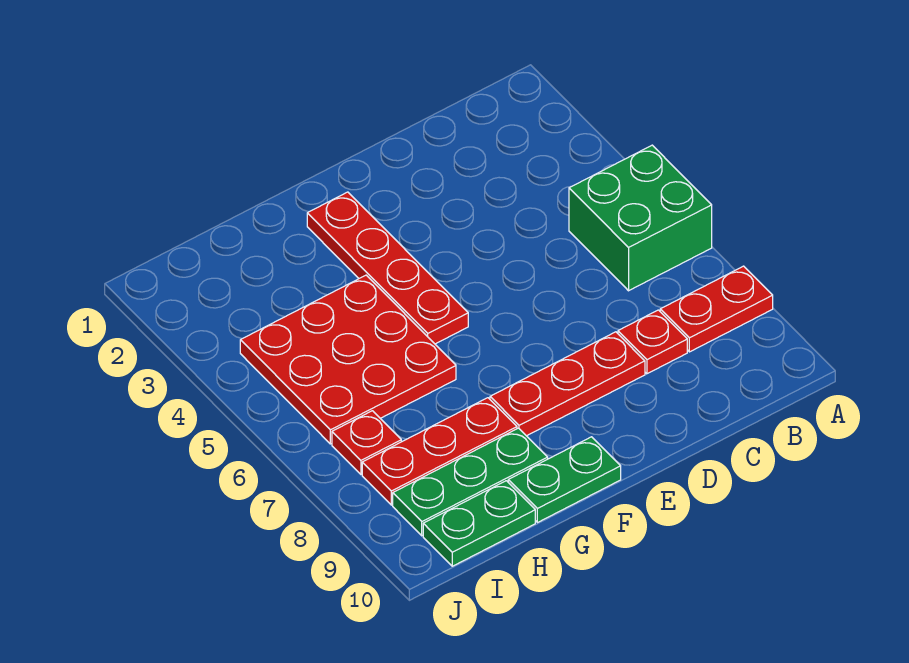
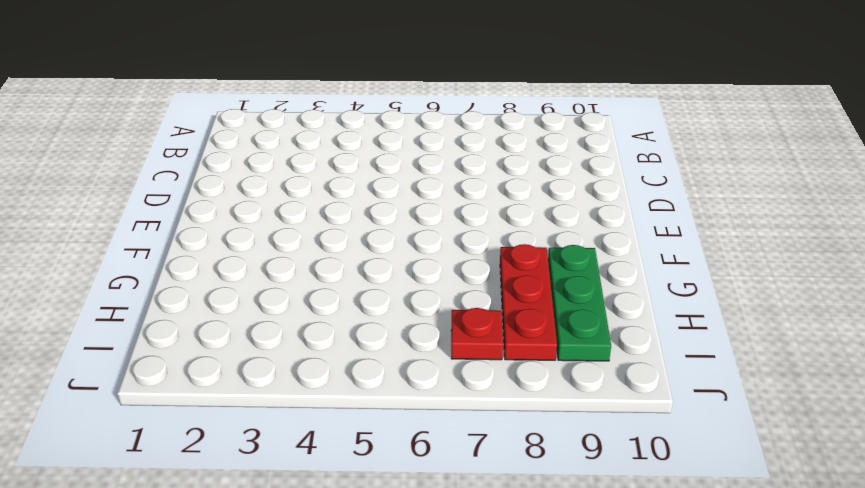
none -> green brick A5:B6 level 1
none -> red plate A8:B8 level 1

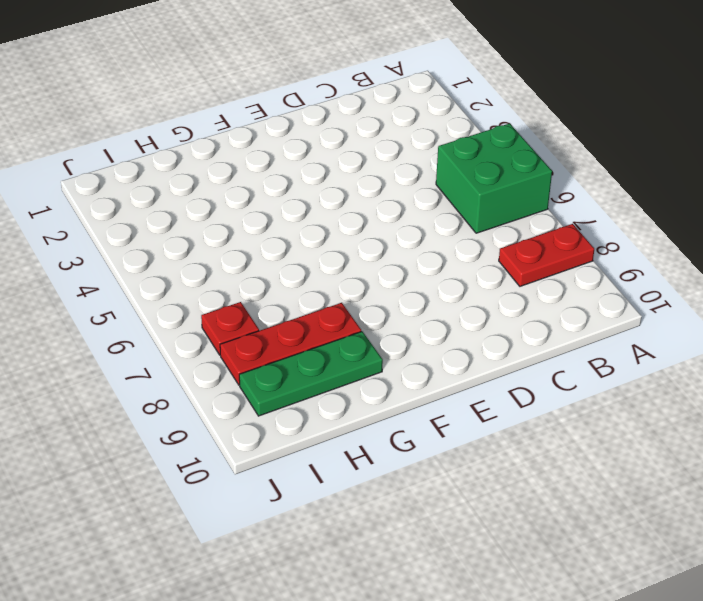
none -> red plate C8 level 1
none -> red plate D8:F8 level 1

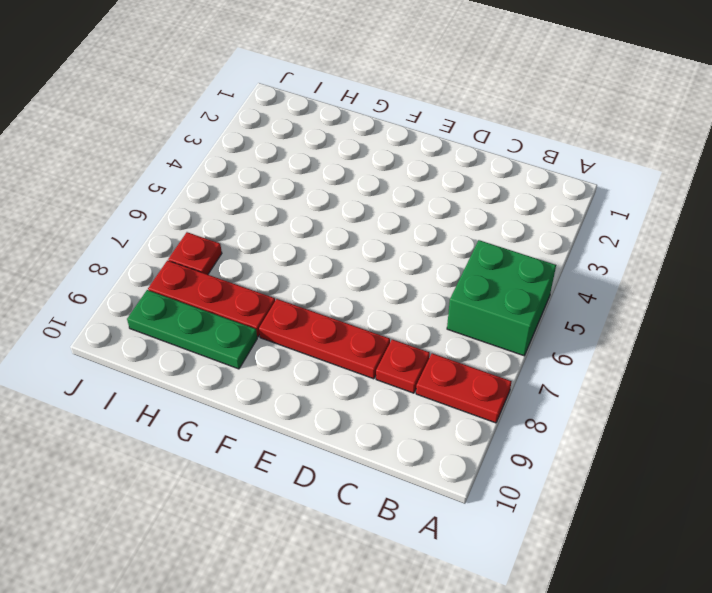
none -> red plate F2:F5 level 1
none -> green plate F10:G10 level 1

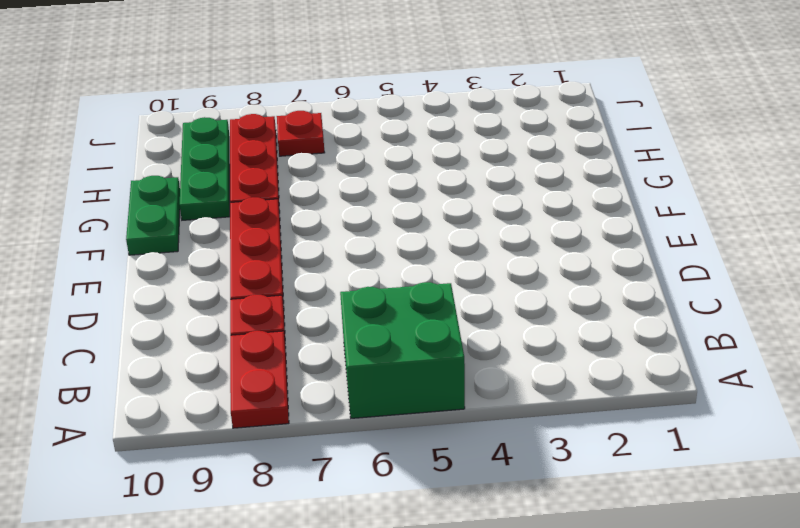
none -> red plate F2:F5 level 1
none -> red plate G4:I6 level 1

